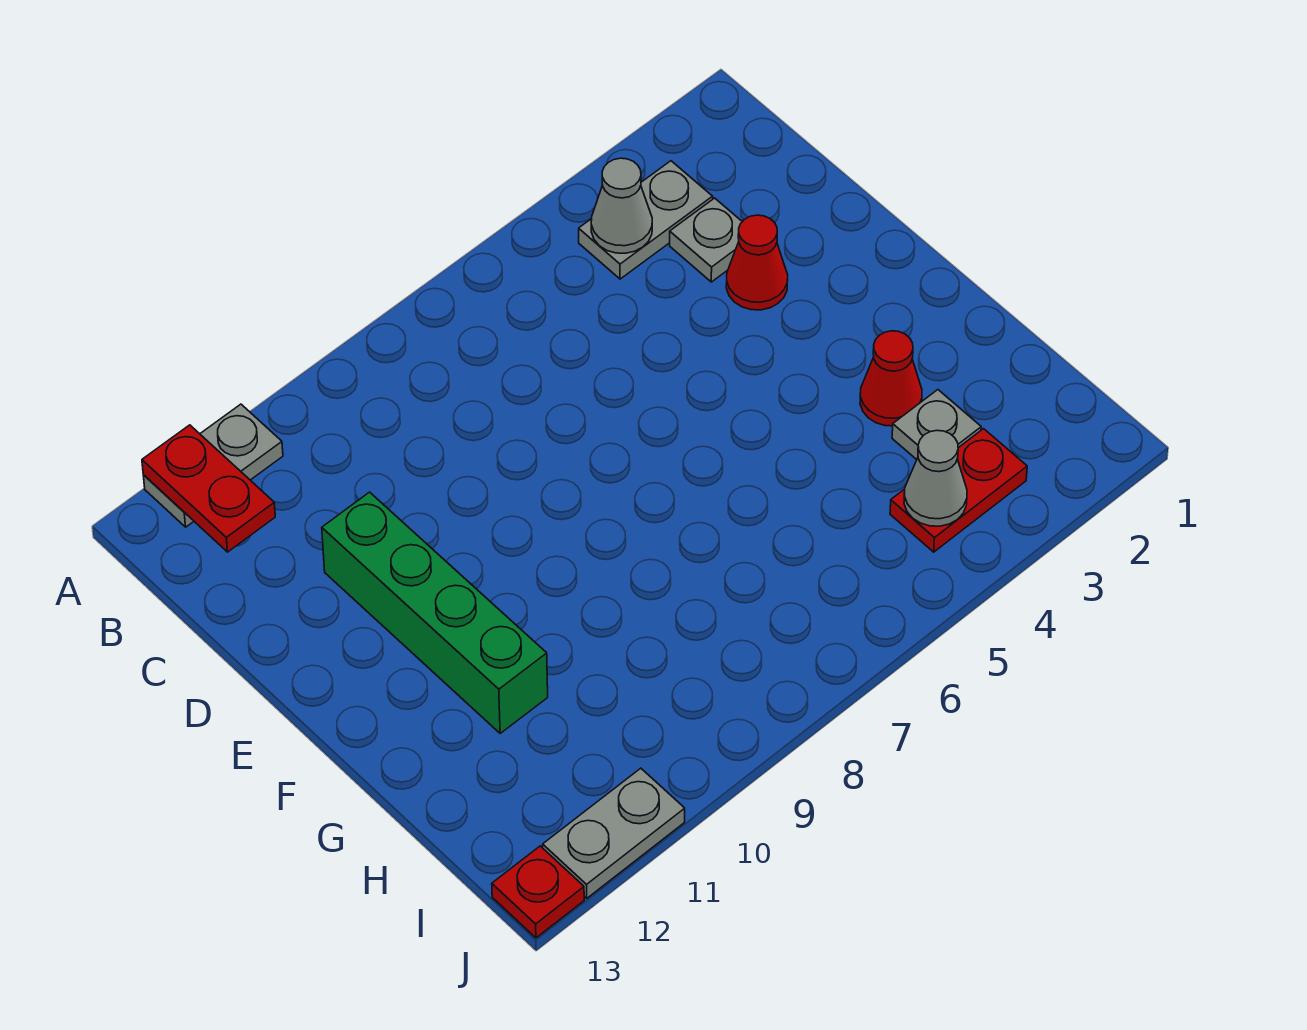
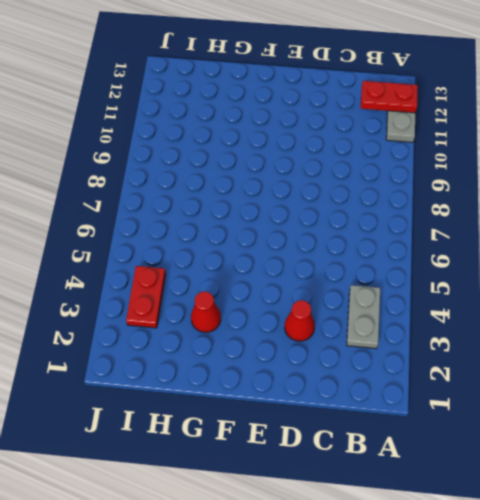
none -> grey plate C3 level 1
none -> green brick D11:G11 level 1
none -> grey plate H3 level 1

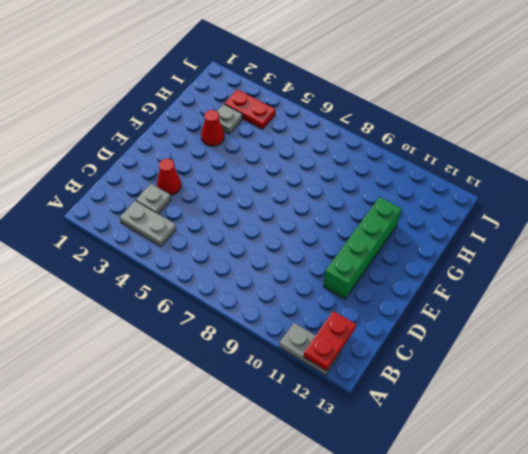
none -> grey plate J11:J12 level 1
none -> red plate J13 level 1
none -> grey cone B4 level 2

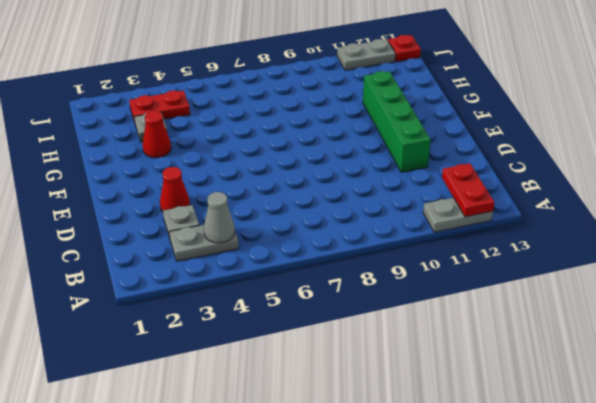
none -> grey cone I4 level 2

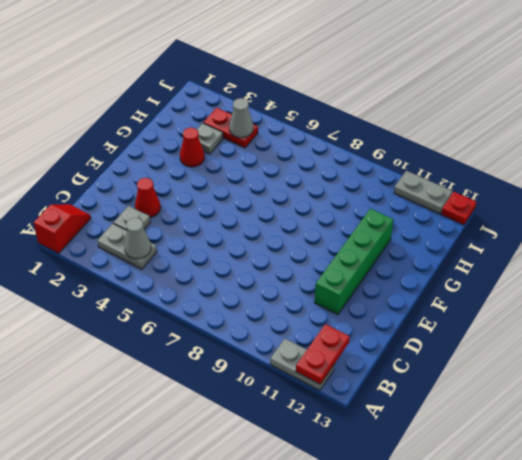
red slope A1:B1 level 1 top A -> none

